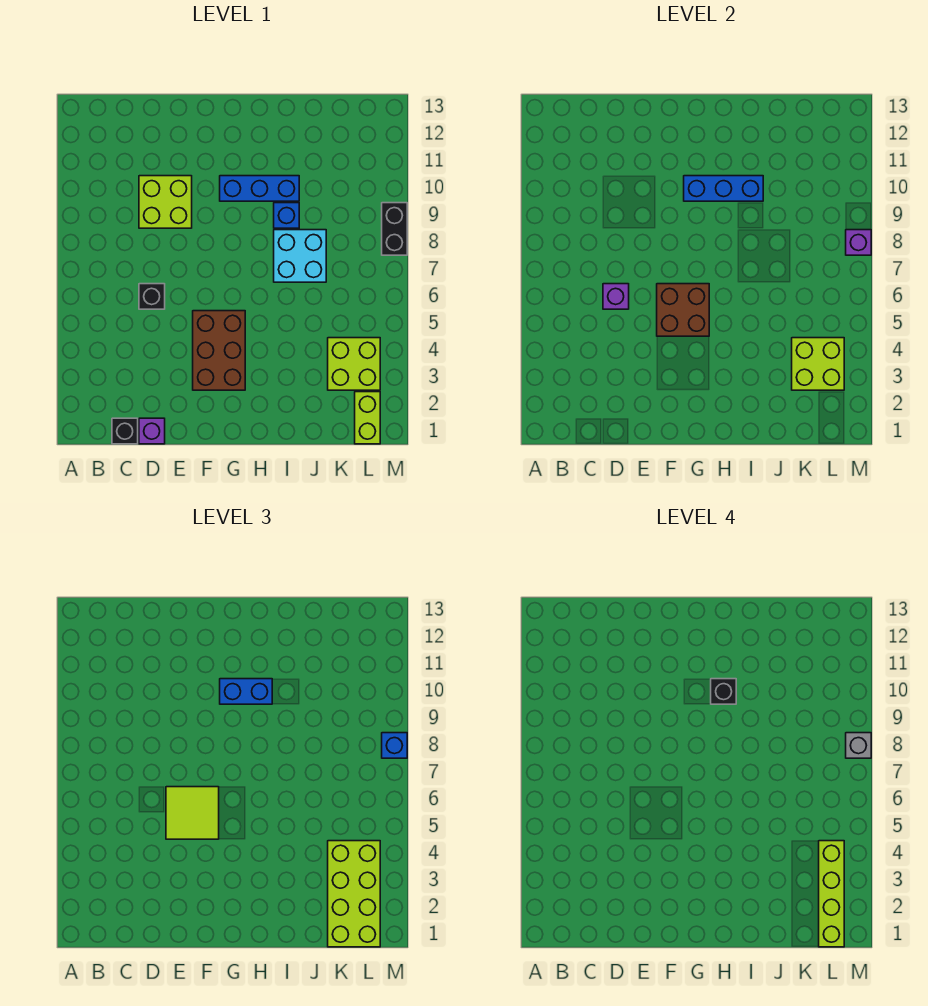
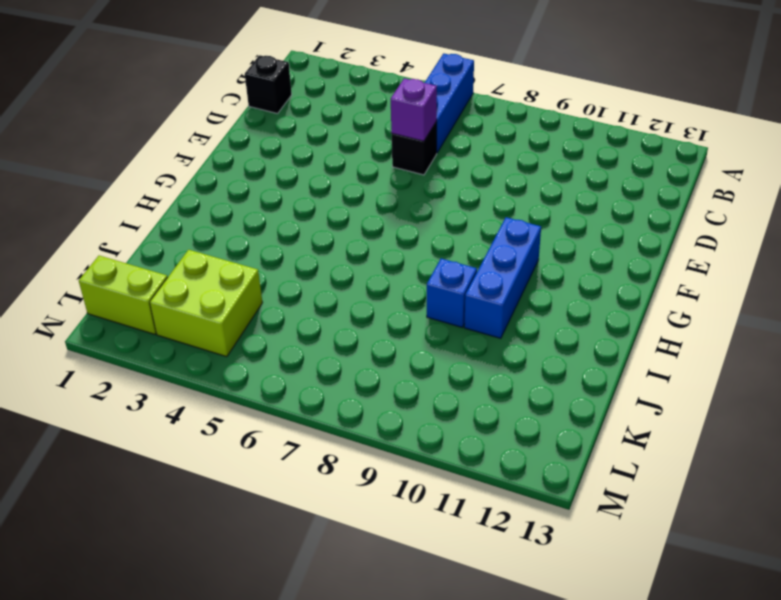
blue brick A6:C6 level 1 -> blue brick G10:I10 level 2
none -> purple brick D1 level 1
none -> lime brick D9:E10 level 1
none -> brown brick F3:G5 level 1

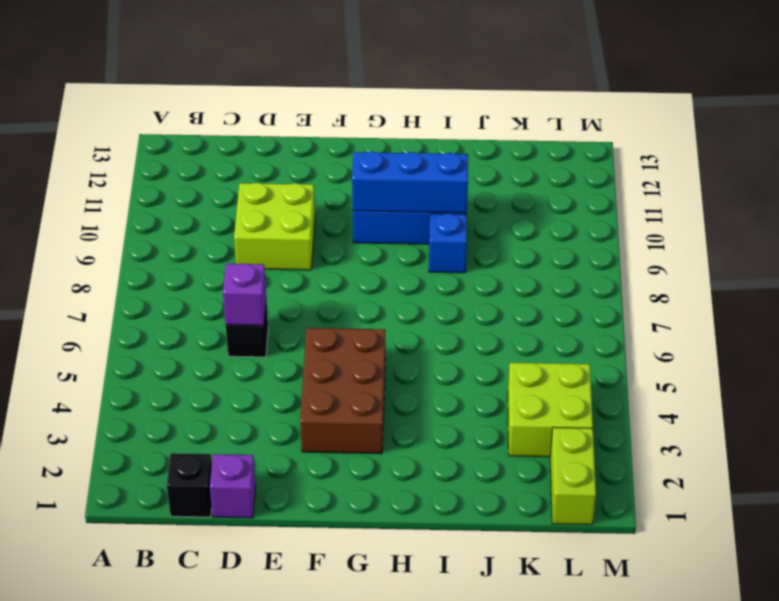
none -> cyan brick I7:J8 level 1
none -> black brick M8:M9 level 1
none -> brown brick F5:G6 level 2

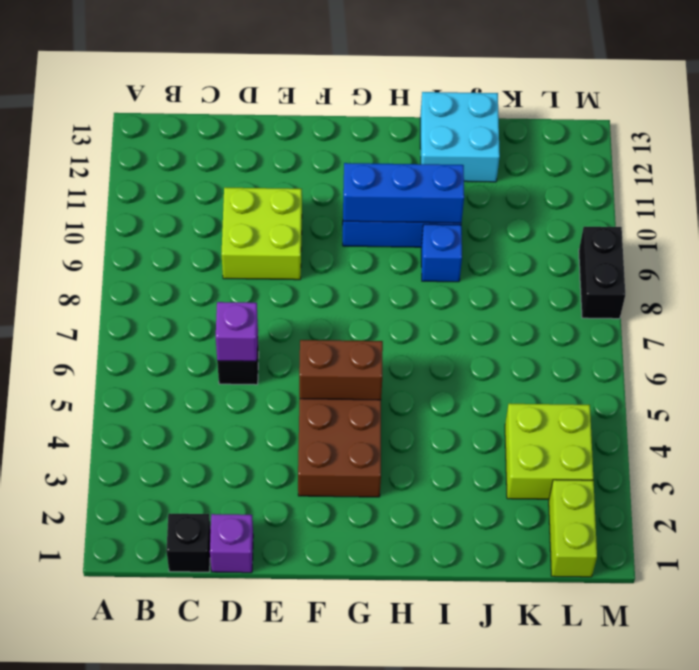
brown brick F5:G5 level 2 -> brown brick F5:G6 level 2
cyan brick I12:J13 level 1 -> cyan brick I7:J8 level 1
none -> lime brick K3:L4 level 2
none -> purple brick M8 level 2
none -> lime tile E5:F6 level 3

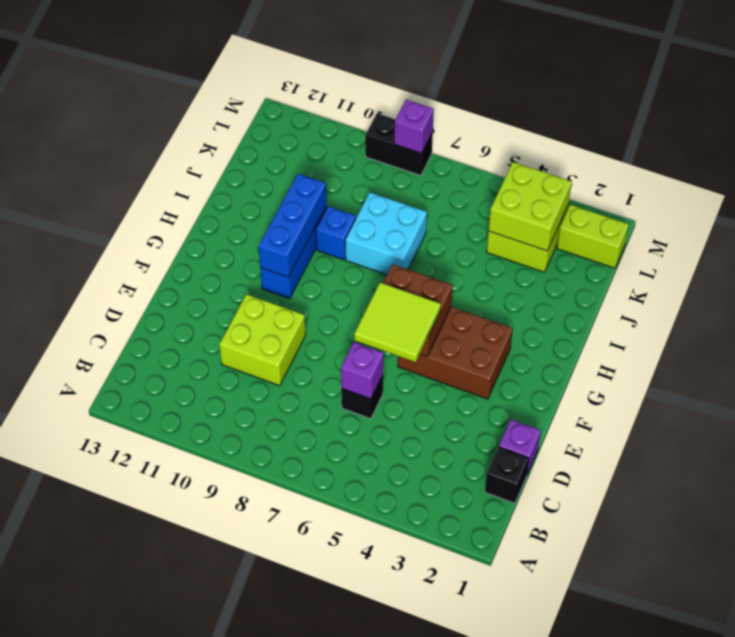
none -> blue brick G10:H10 level 3
none -> lime brick K1:L4 level 3
none -> blue brick M8 level 3

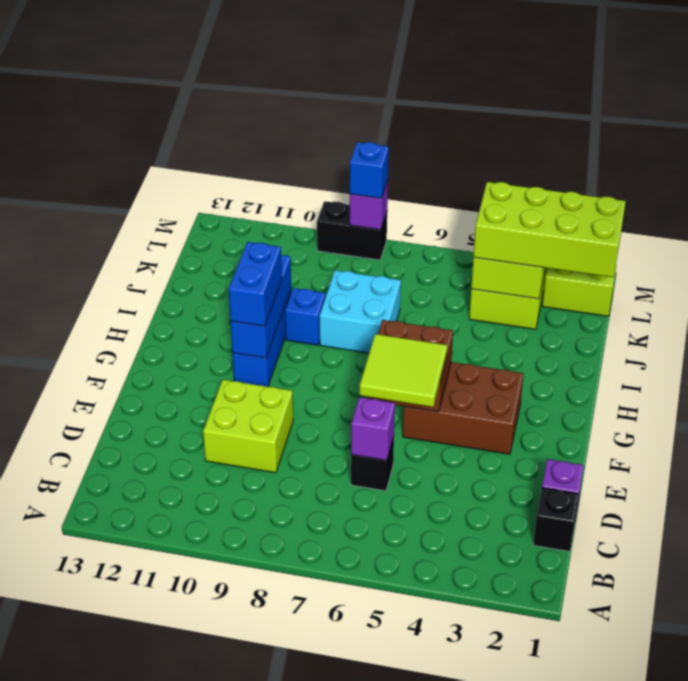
none -> black brick H10 level 4
none -> lime brick L1:L4 level 4
none -> grey brick M8 level 4

